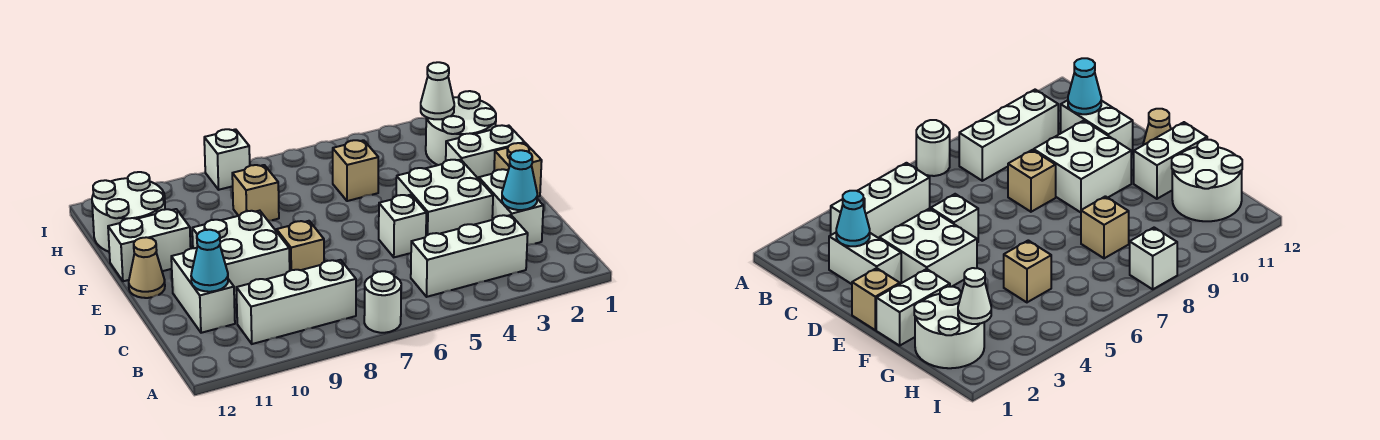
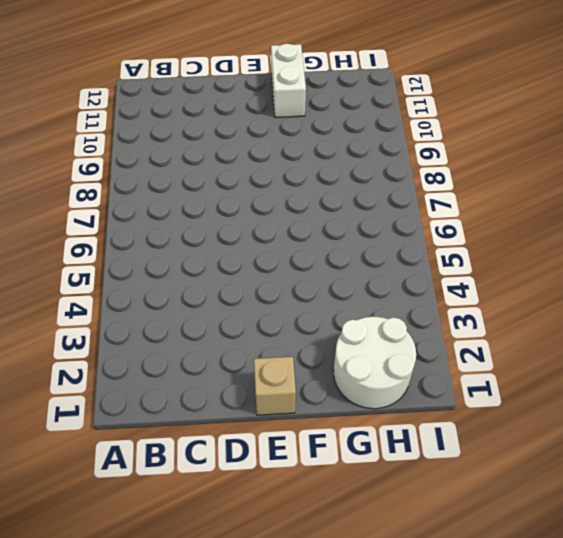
none -> white round brick A7 level 1
none -> white brick B3:B5 level 1
none -> white brick B8:B10 level 1

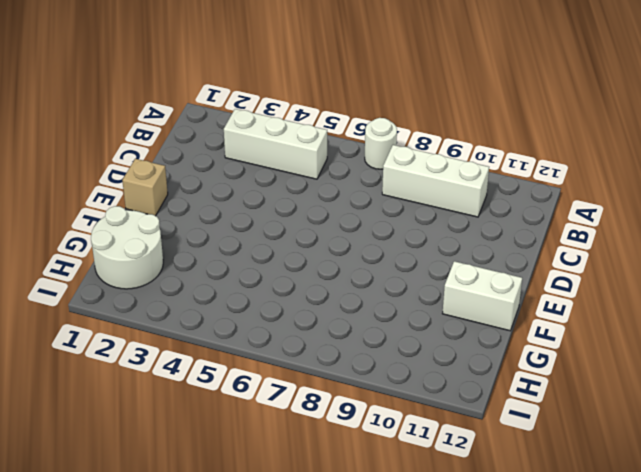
none -> white brick C2:D2 level 1
none -> white brick C11:D11 level 1
none -> white brick D3:E4 level 1

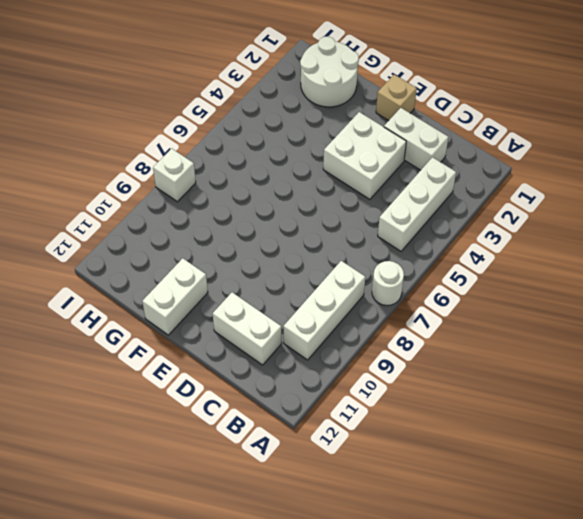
none -> white brick D5 level 1
none -> tan brick D8 level 1
none -> white brick D9:E10 level 1

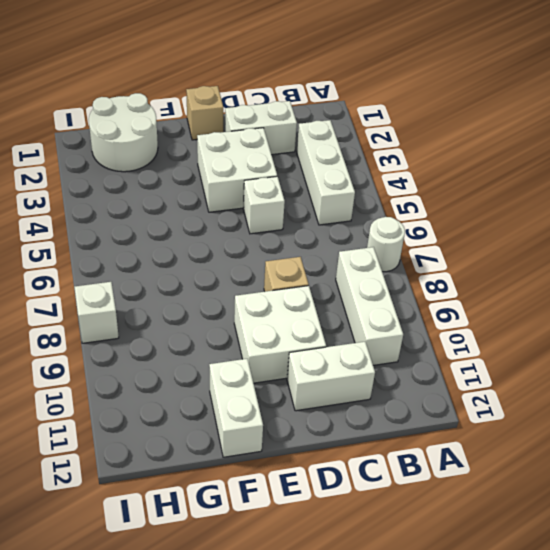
none -> tan cone E12 level 1
none -> white brick F1:F2 level 1
none -> tan brick G5 level 1

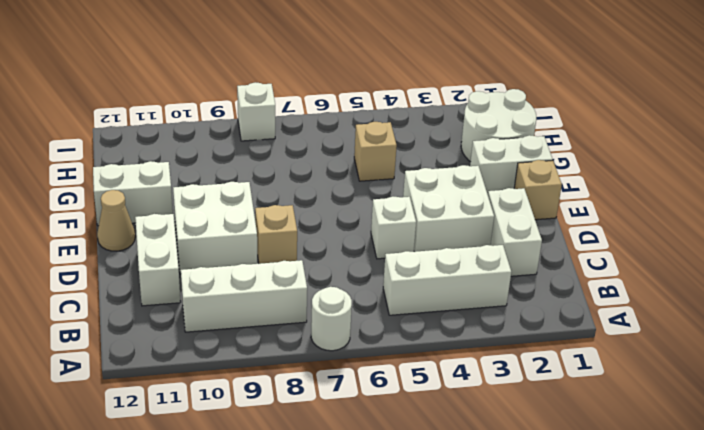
none -> tan brick G8 level 1
none -> white round brick G11:H12 level 1
none -> cyan cone C2 level 2

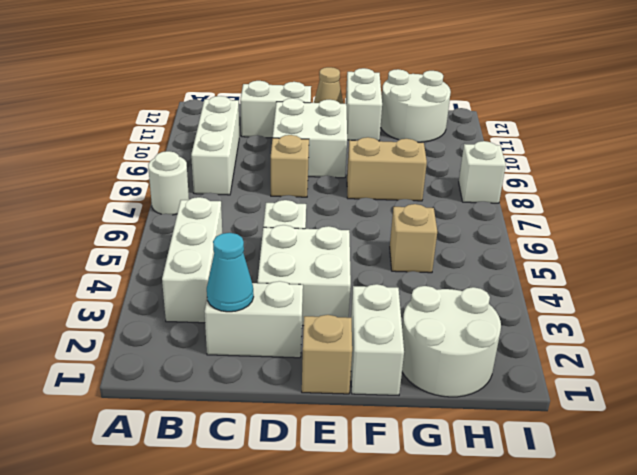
tan brick F8:G8 level 1 -> tan brick G8 level 1
none -> cyan cone C11 level 2
none -> white cone H2 level 2

